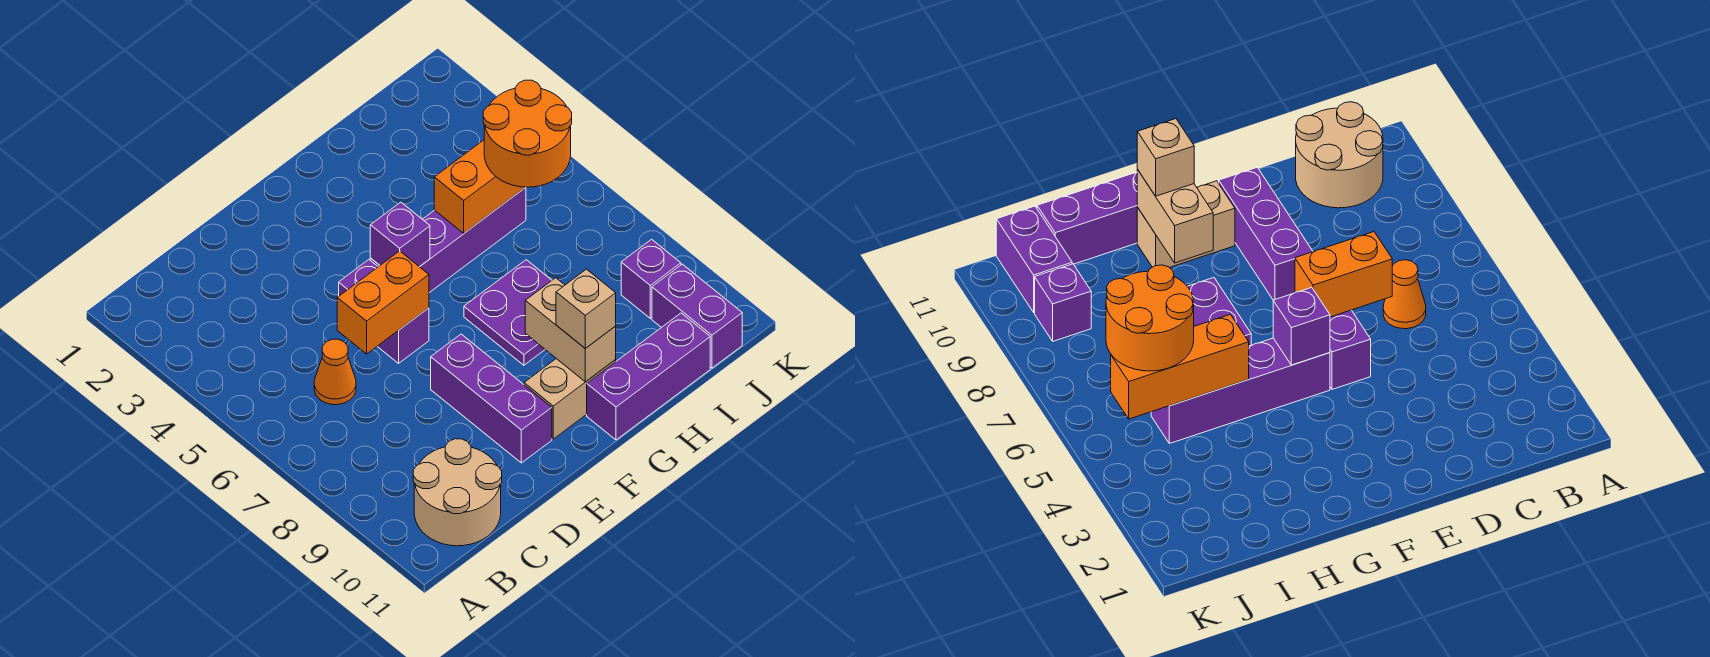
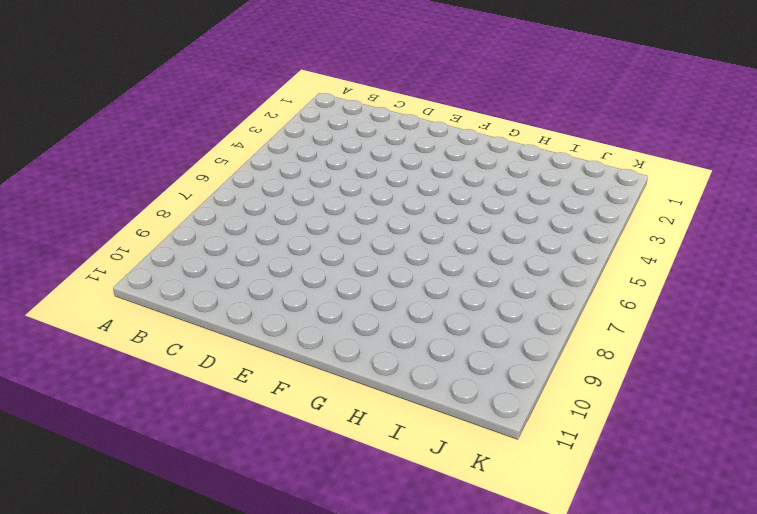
none -> tan round brick B10:C11 level 1
none -> orange cone C6 level 1
none -> purple brick E5:E6 level 1

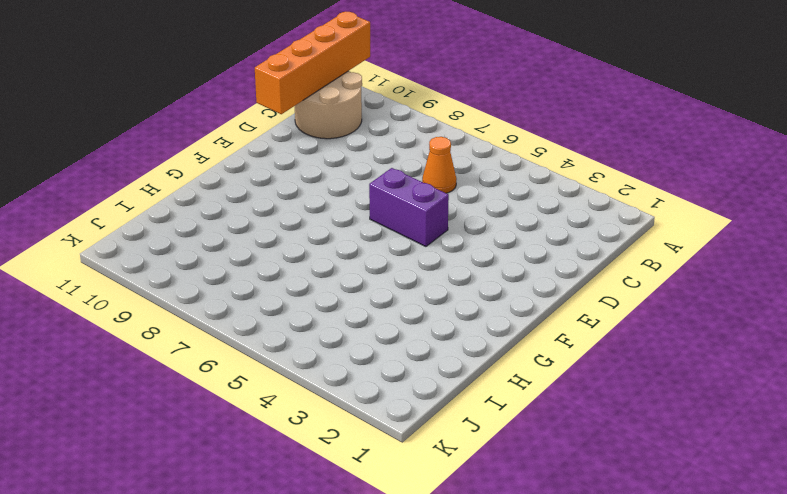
orange brick A11:D11 level 2 -> none
none -> purple brick E8:E10 level 1
none -> purple brick F5:I5 level 1
none -> tan brick F10:G10 level 1

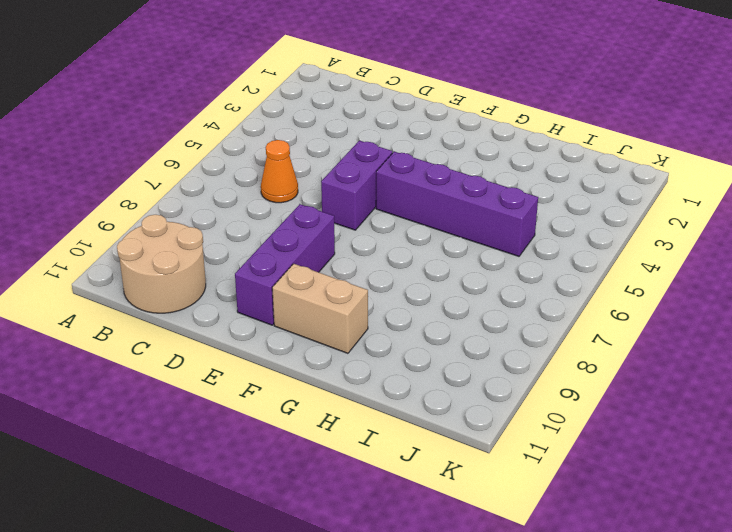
none -> purple plate G7:H8 level 1
none -> purple brick G11:I11 level 1
none -> purple brick J9 level 1

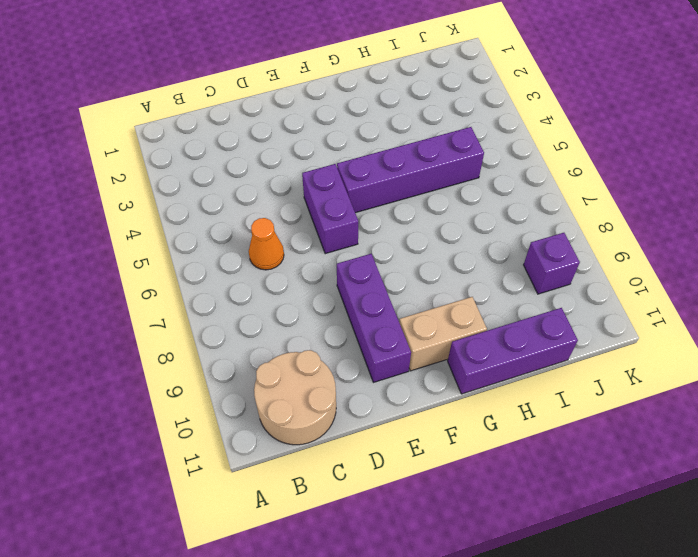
none -> purple plate G7:H8 level 1
none -> purple brick J10:J11 level 1
none -> orange brick D6:E6 level 2

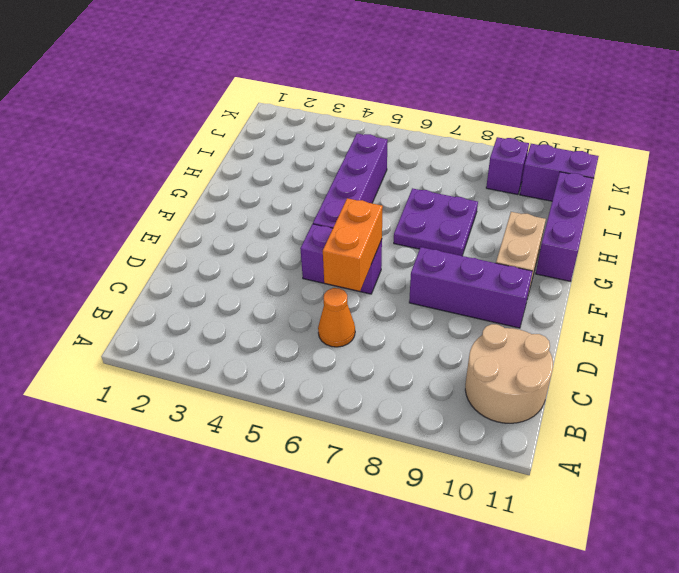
none -> purple brick F5 level 2
none -> tan brick G9:G10 level 2
none -> orange brick H5:J5 level 2

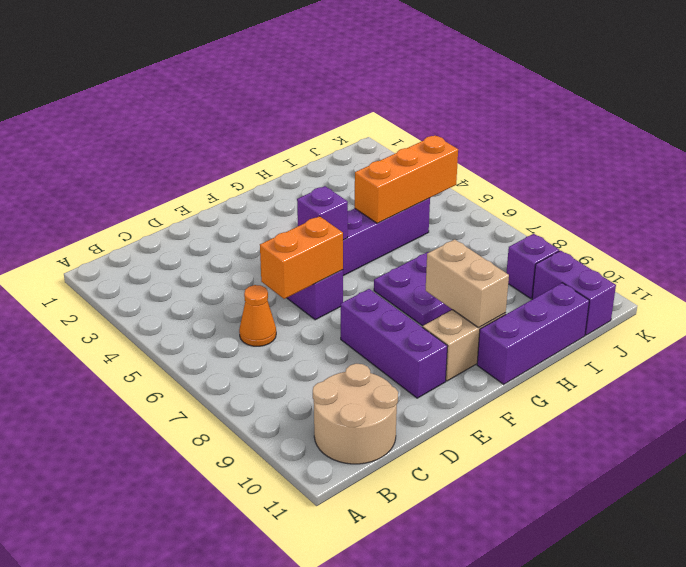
none -> tan brick G10 level 3
none -> orange round brick I5:J6 level 3

